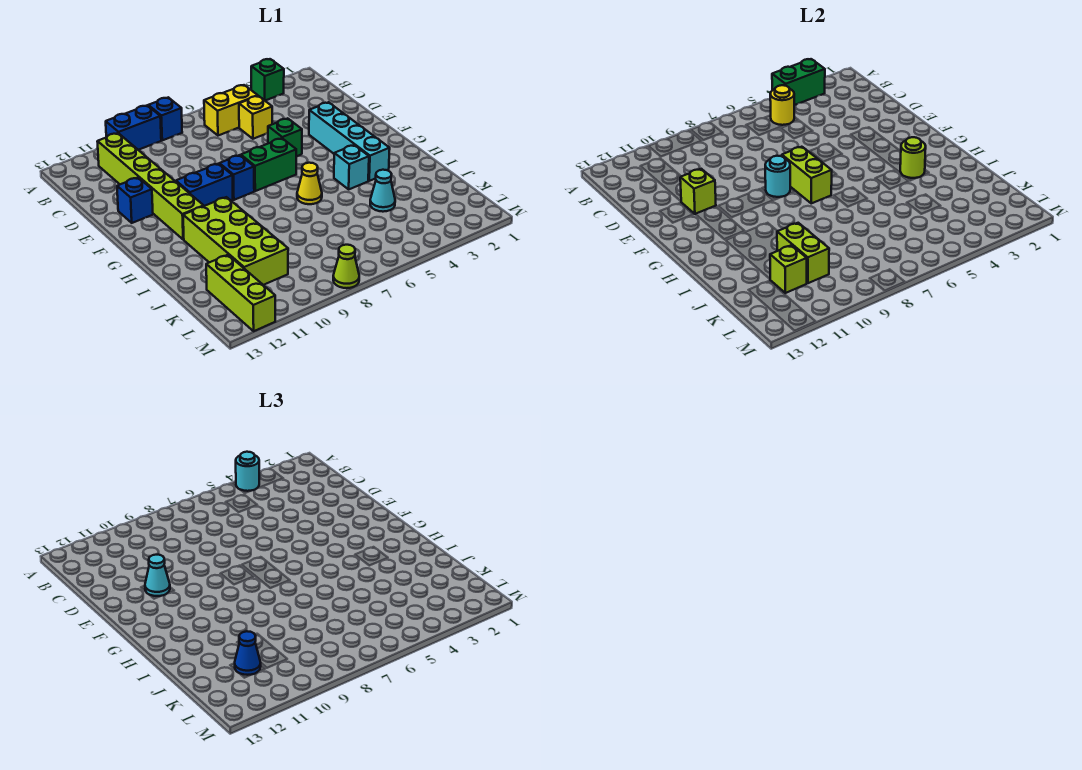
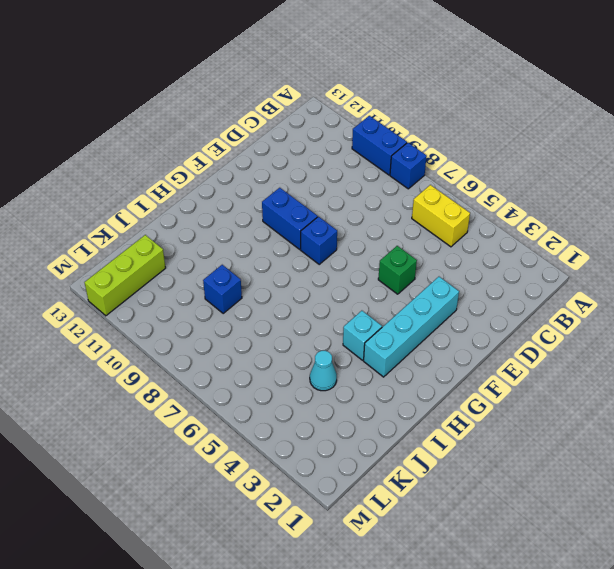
blue brick J9 level 1 -> blue brick E12 level 1
none -> green brick A3 level 1
none -> lime brick B11:G11 level 1
none -> yellow brick C5 level 1

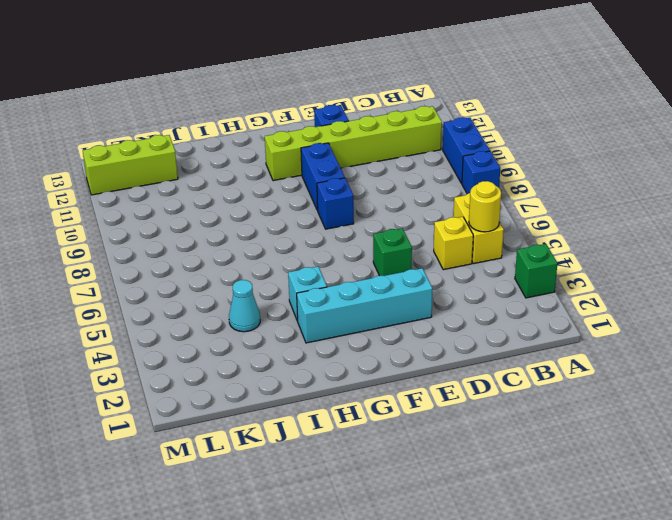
none -> green brick F6:F7 level 1
none -> yellow cone H6 level 1
none -> lime brick H10:K11 level 1

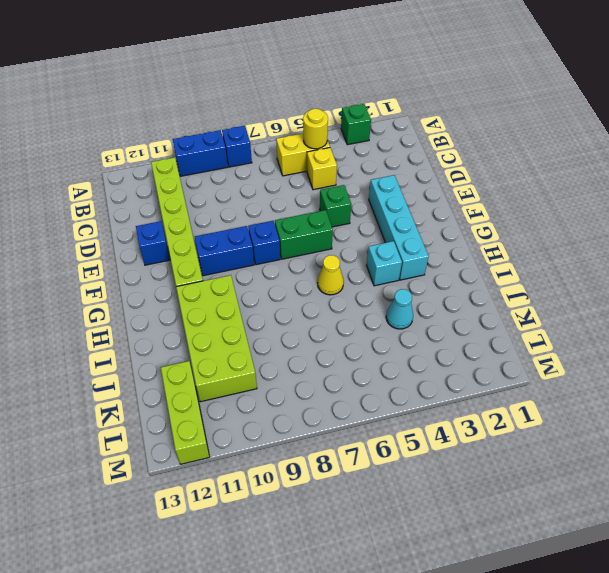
none -> lime cone M8 level 1
none -> green brick A3:A4 level 2
none -> lime brick E11 level 2

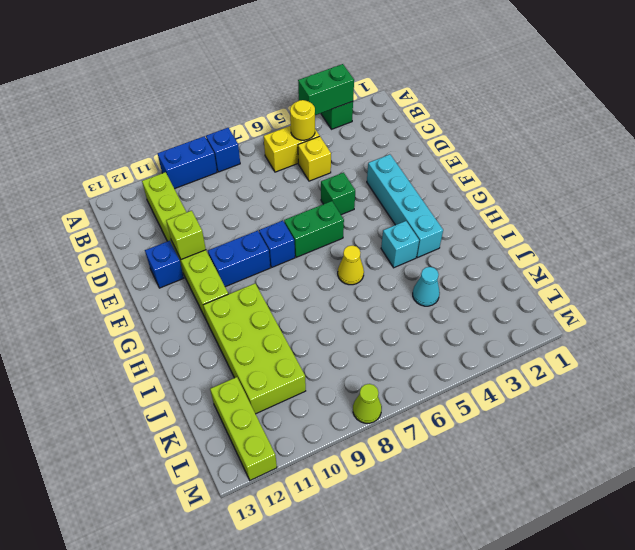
none -> lime brick F7:G7 level 2
none -> cyan round brick F8 level 2
none -> lime round brick H3 level 2

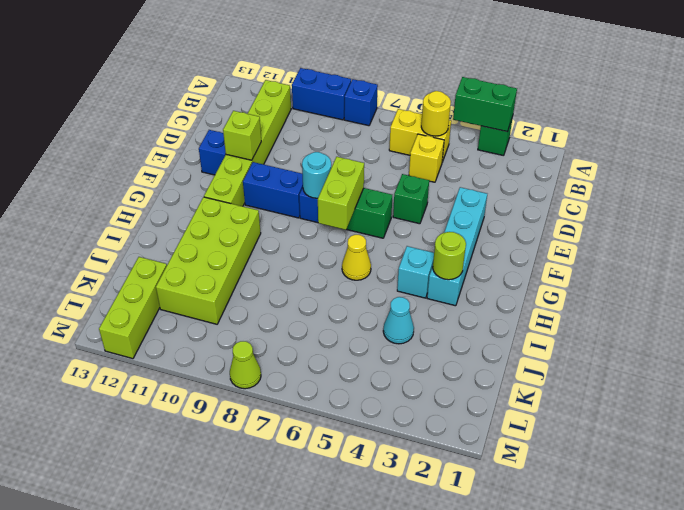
none -> lime brick J10:K10 level 2
none -> lime brick K11 level 2
none -> cyan round brick A4 level 3

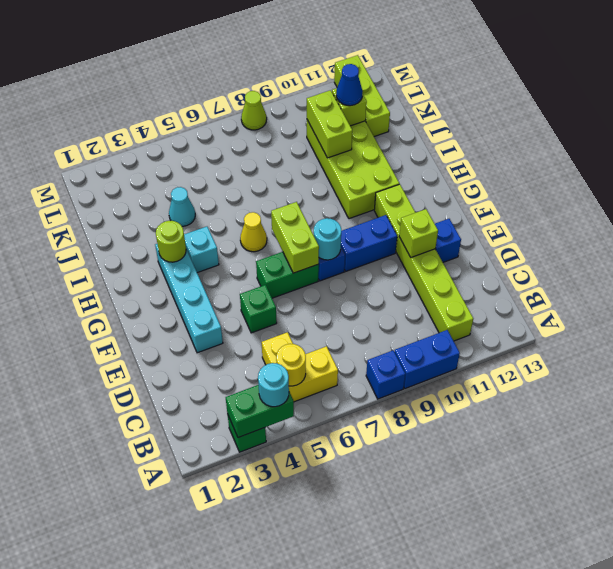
none -> cyan cone E11 level 3

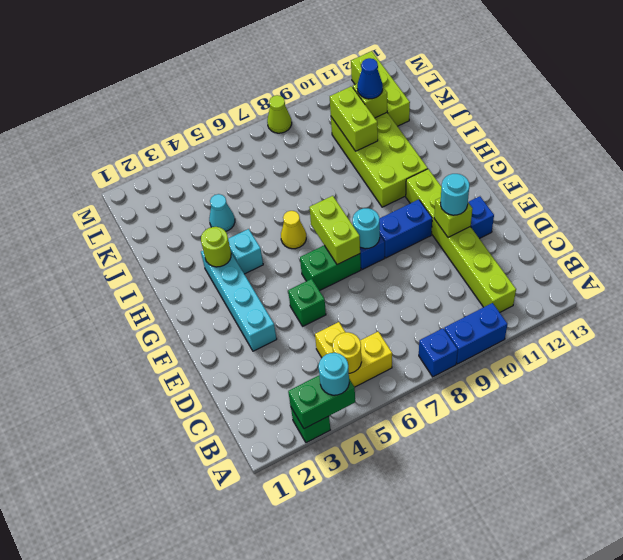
cyan round brick E11 level 3 -> cyan cone E11 level 3

